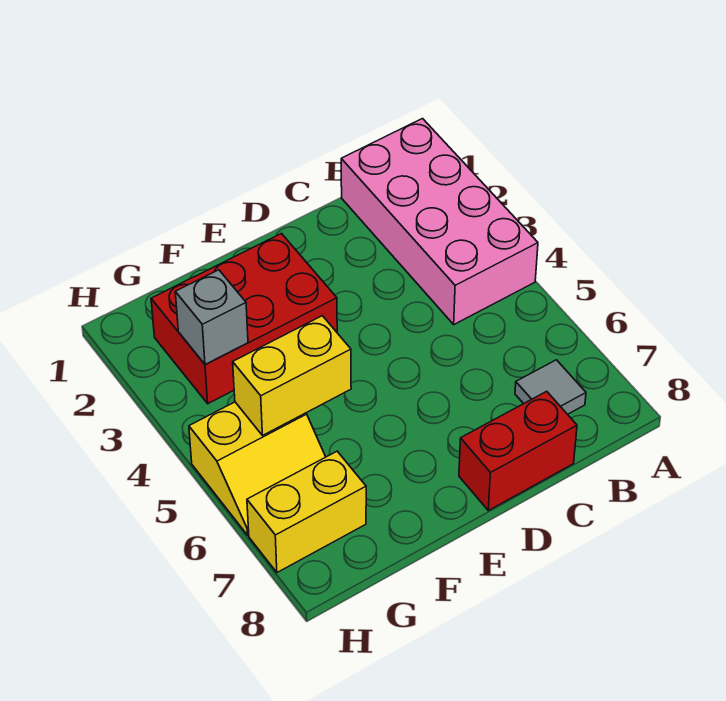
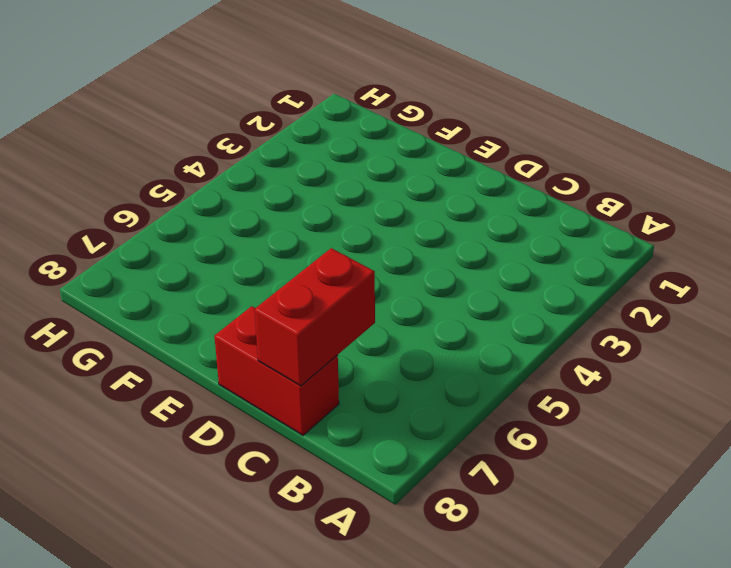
red brick C7:C8 level 2 -> none
none -> pink brick A1:B4 level 1
none -> grey tile B7 level 1

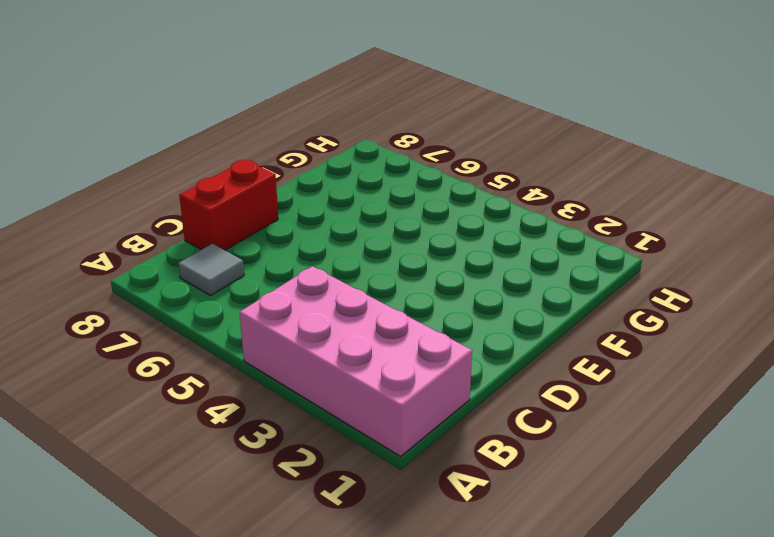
none -> red brick E2:G3 level 1
none -> yellow slope G5:H6 level 1 top 5

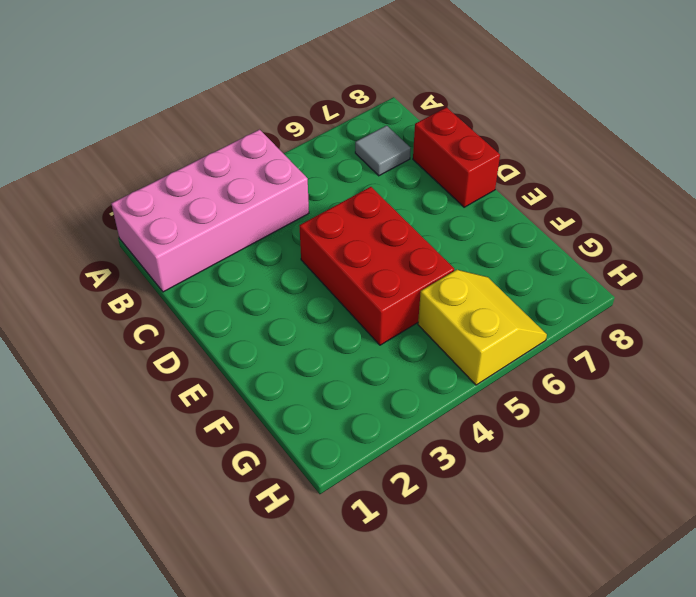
red brick D4:F5 level 1 -> red brick E2:G3 level 1
none -> yellow brick G7:H7 level 1
none -> yellow brick F5:G5 level 2

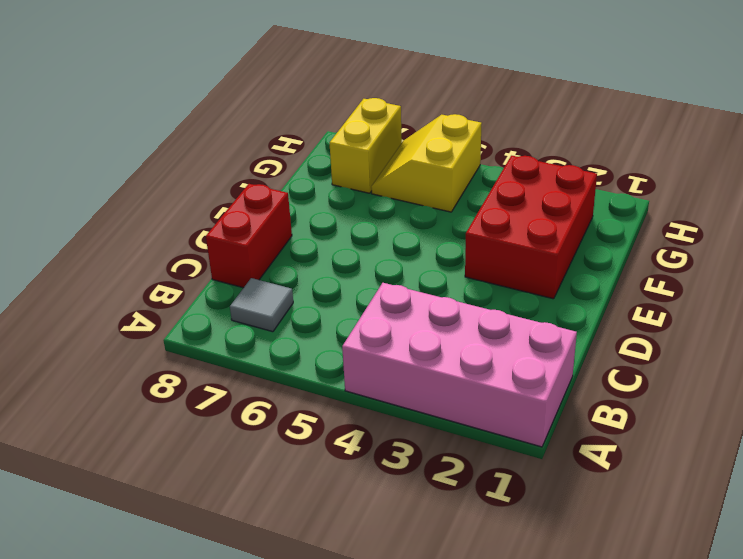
none -> yellow brick F5:G5 level 2
none -> grey brick G3 level 2

